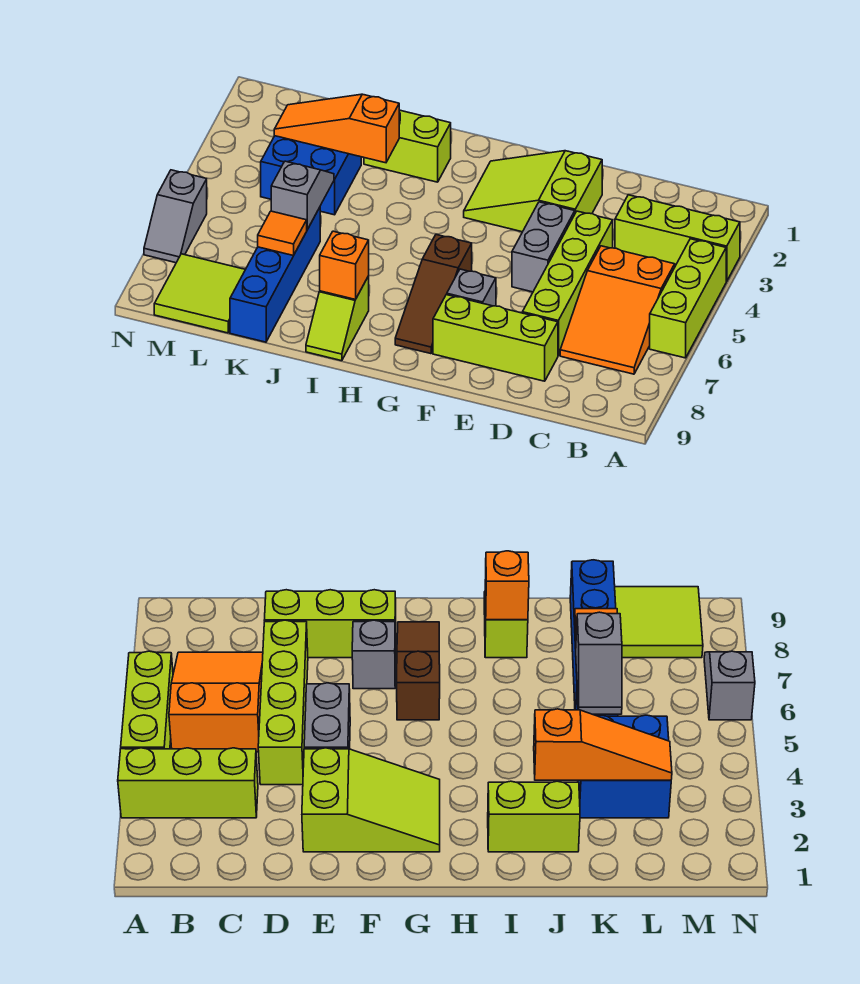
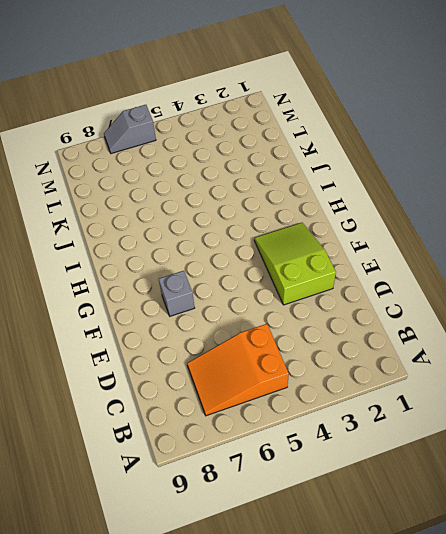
none -> lime brick A3:C3 level 1
none -> lime brick A4:A6 level 1
none -> lime brick D4:D7 level 1

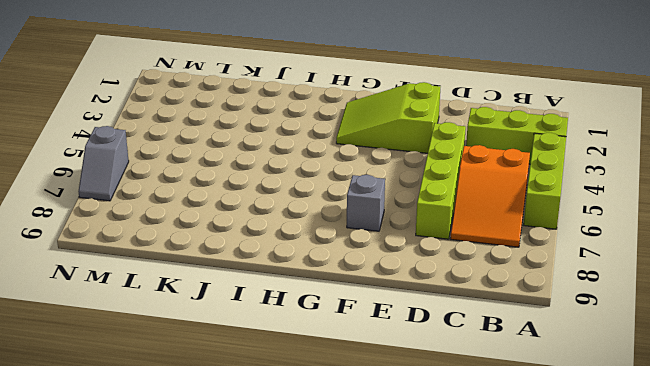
none -> lime brick D8:F8 level 1
none -> grey brick E4:E5 level 1
none -> brown slope G6:G8 level 1 top 6

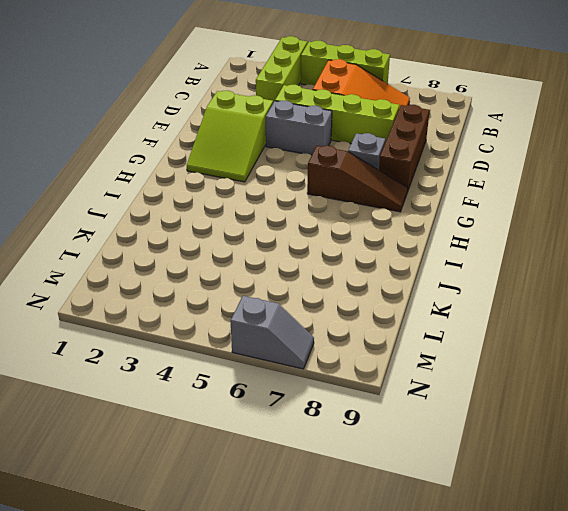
brown brick D8:F8 level 1 -> lime brick D8:F8 level 1
none -> lime brick I2:J2 level 1
none -> lime slope I8:I9 level 1 top 8
none -> blue brick K3:L4 level 1

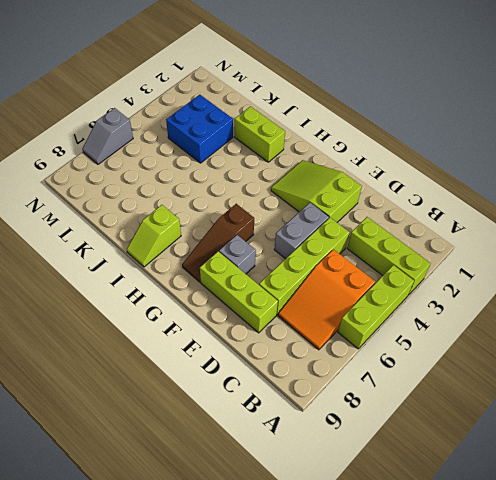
none -> blue brick K6:K9 level 1
none -> lime tile L8:M9 level 1
none -> orange brick I8 level 2

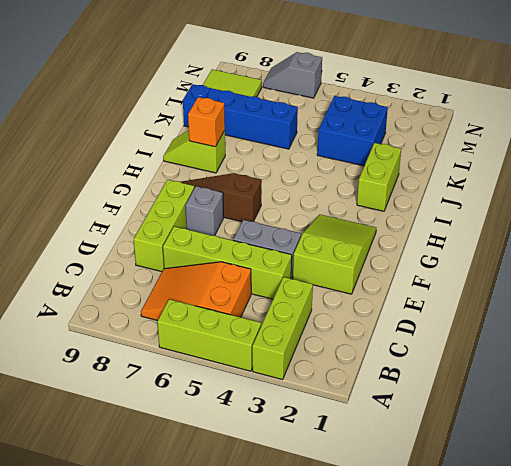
none -> orange slope J3:L3 level 2 top J
none -> grey slope K5:K6 level 2 top 6
none -> orange tile K7 level 2

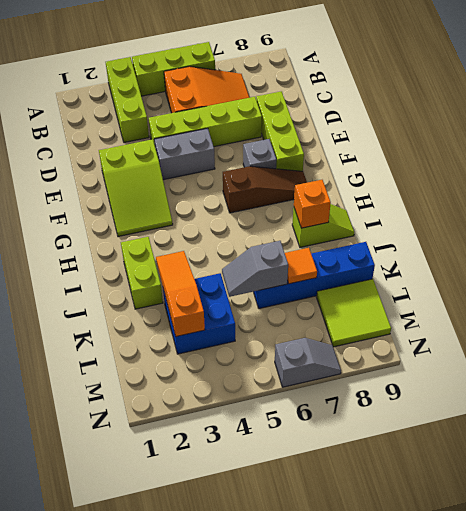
orange slope J3:L3 level 2 top L -> orange slope J3:L3 level 2 top J

